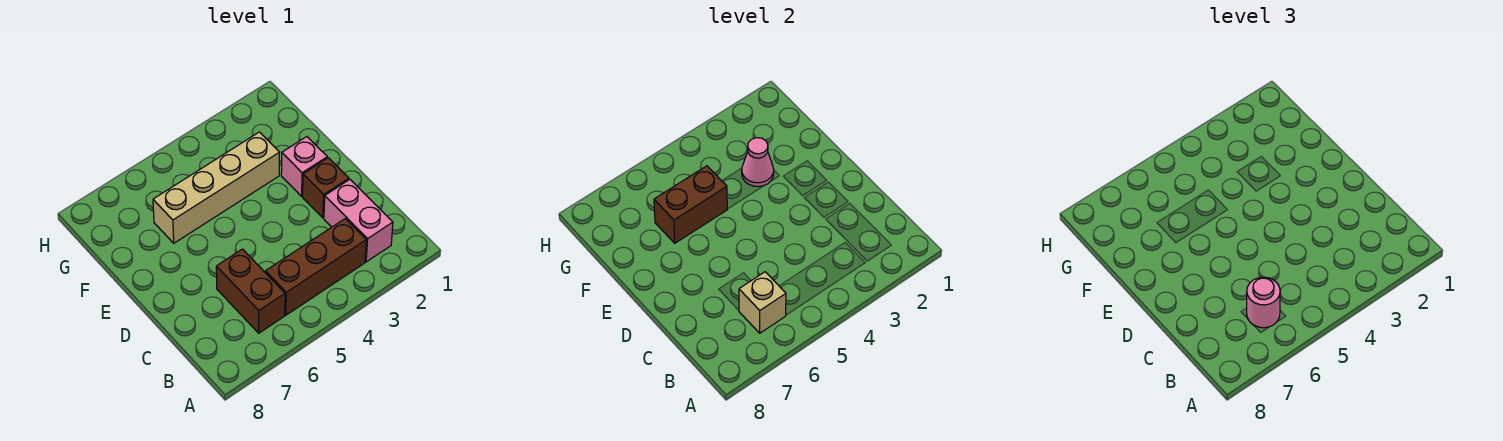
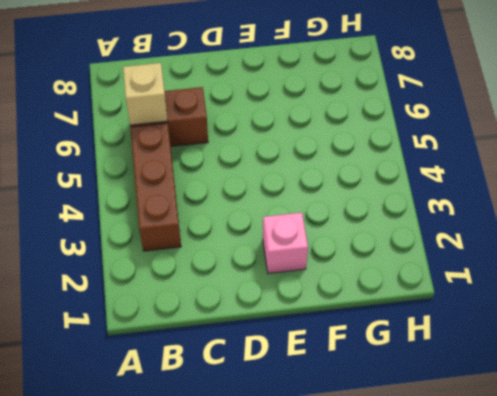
none -> pink brick B2:C2 level 1
none -> brown brick D2 level 1

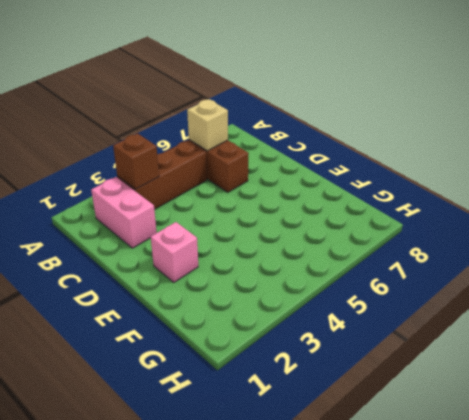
brown brick B3 level 2 -> brown brick D2 level 1
none -> tan brick F3:F6 level 1
none -> pink cone F3 level 2

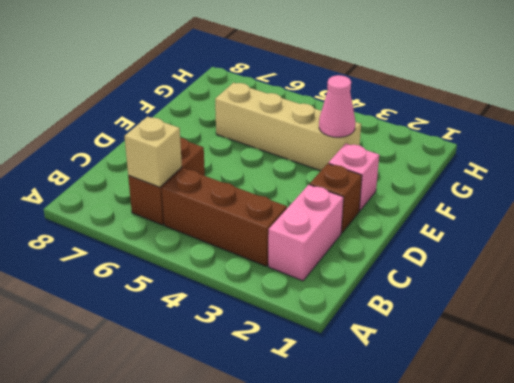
none -> brown brick F5:F6 level 2
none -> pink round brick B6 level 3

